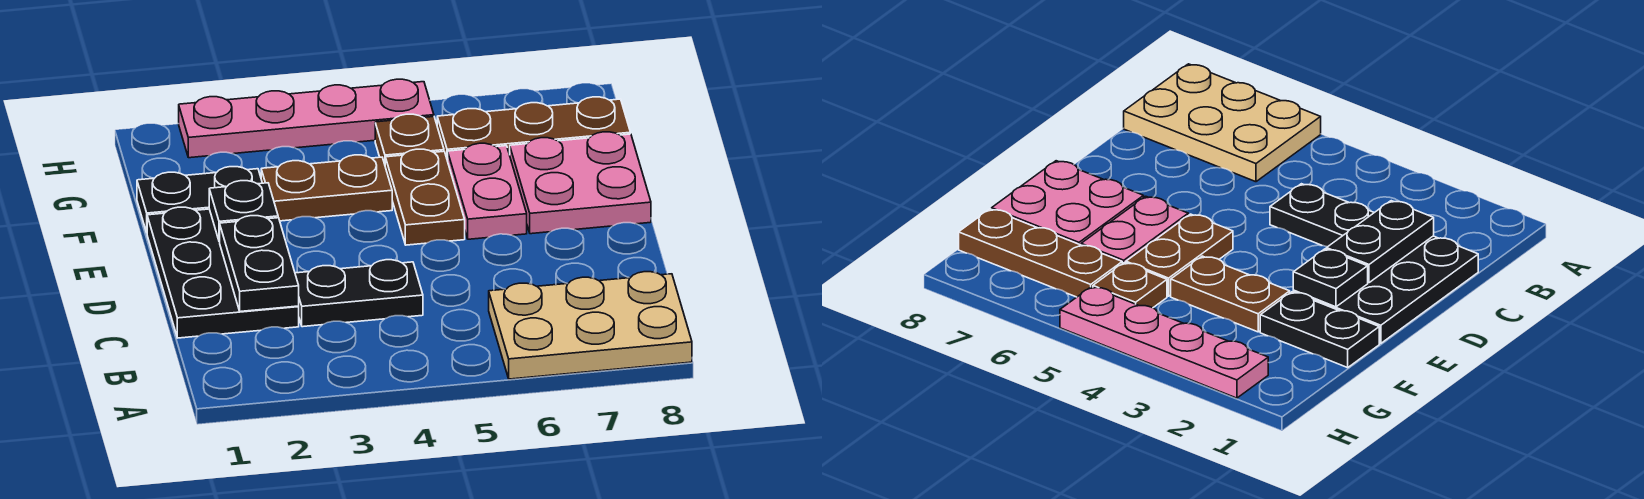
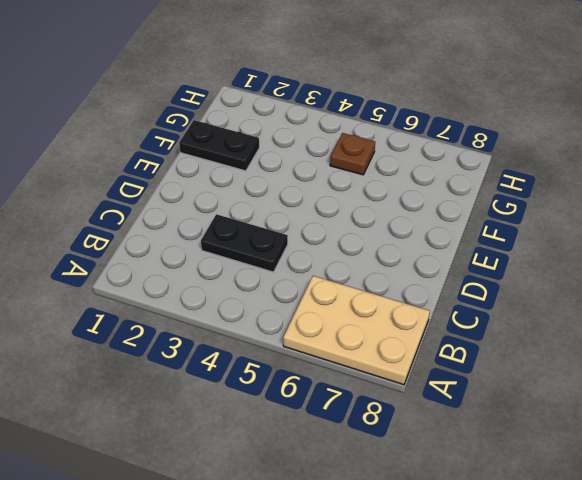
none -> black plate C1:E2 level 1
none -> brown plate E5:F5 level 1
none -> pink plate E6:F6 level 1

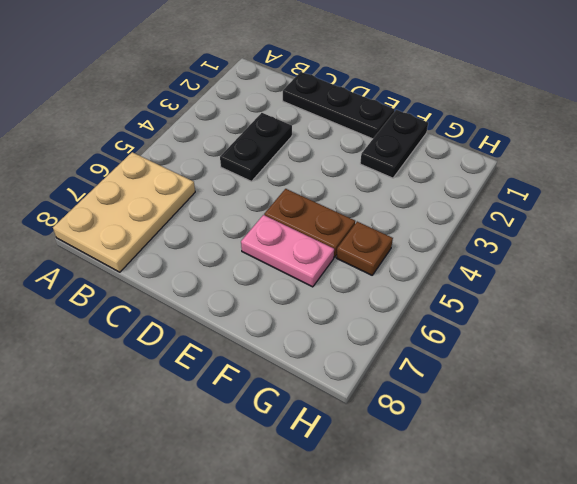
black plate C1:E1 level 1 -> black plate C1:E2 level 1
none -> pink plate E7:F8 level 1
none -> brown plate F3:F4 level 1
none -> brown plate G6:G8 level 1

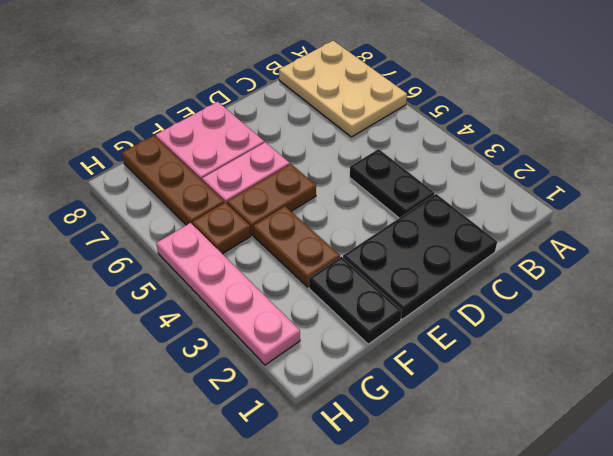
none -> black plate C2:D2 level 2
none -> black plate E2 level 2

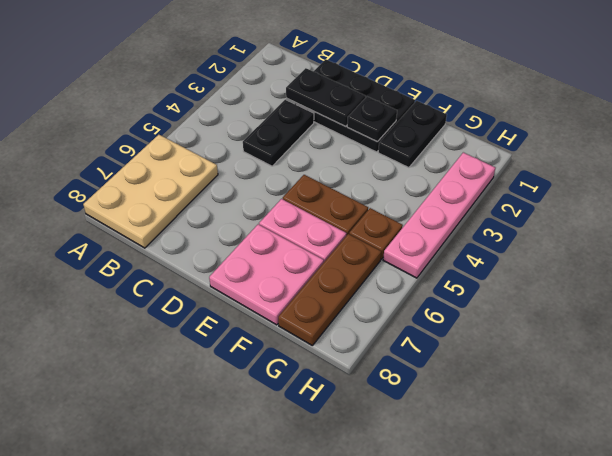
none -> brown plate F3:F4 level 1

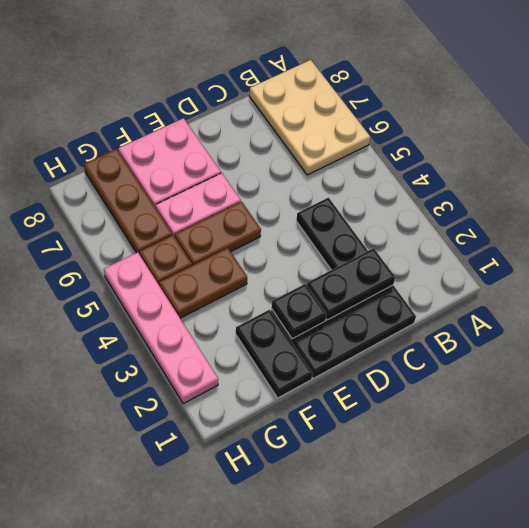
brown plate F4:G4 level 1 -> brown plate F3:F4 level 1

